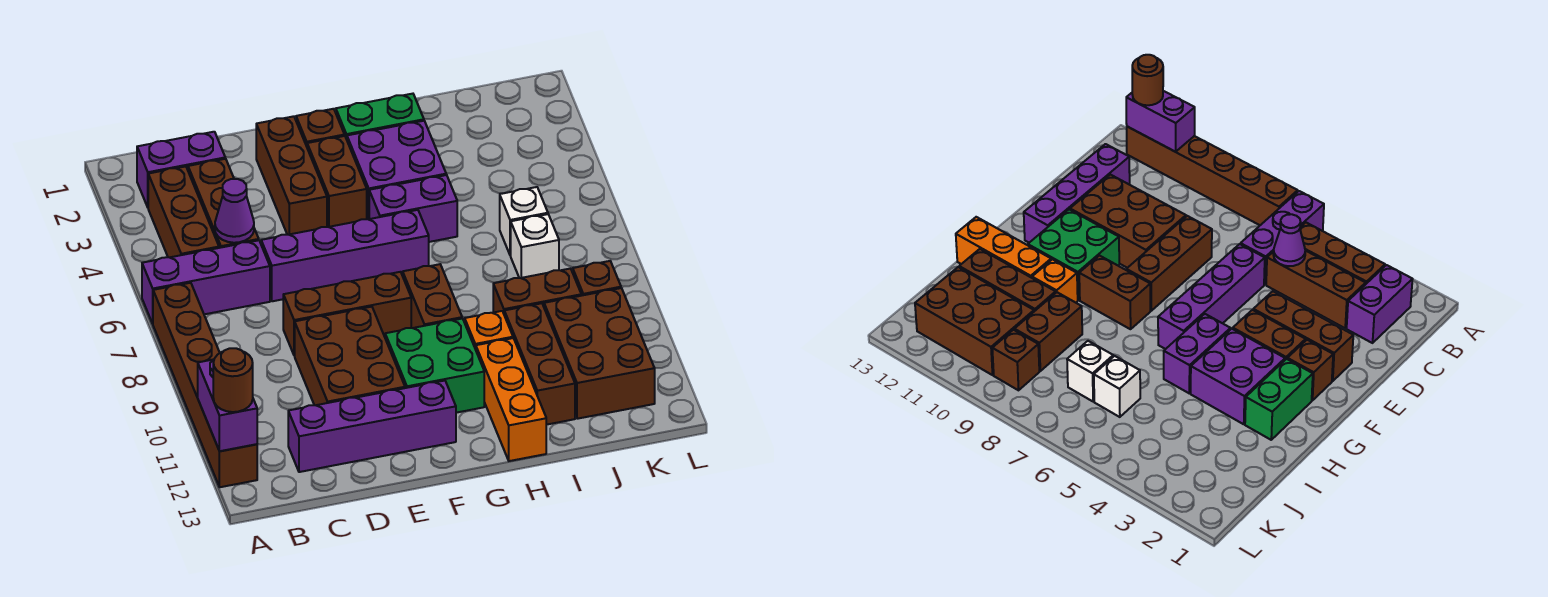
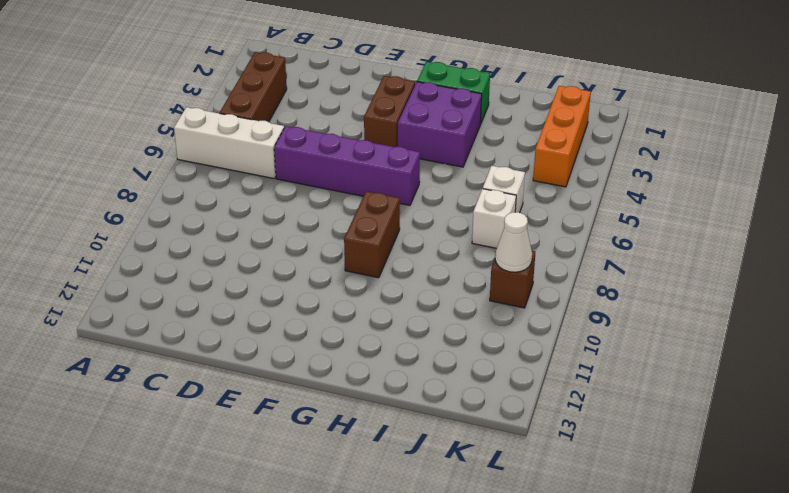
white brick A6:C6 level 1 -> purple brick A6:C6 level 1
orange brick K2:K4 level 1 -> orange brick H11:H13 level 1
white cone K9 level 2 -> none
none -> brown brick A7:A12 level 1
none -> purple brick B2:C2 level 1
none -> brown brick C3:C5 level 1

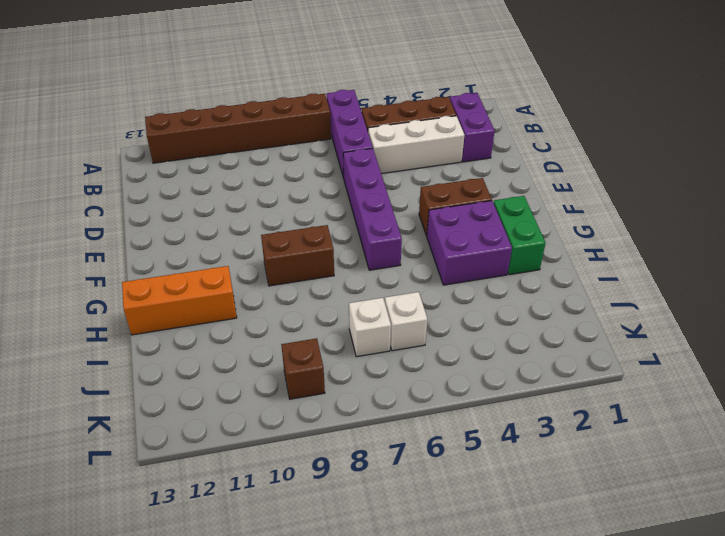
white brick C3:C5 level 1 -> brown brick C3:C5 level 1
none -> purple brick C12:F12 level 1
none -> brown brick D8:F8 level 1
none -> brown brick D9:E11 level 1

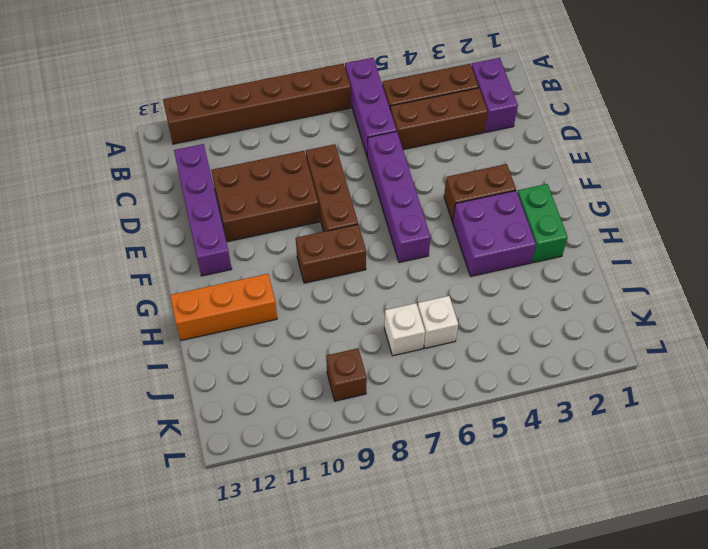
none -> brown brick E2:E4 level 1
none -> brown brick F2 level 1
none -> green brick F10:G11 level 1

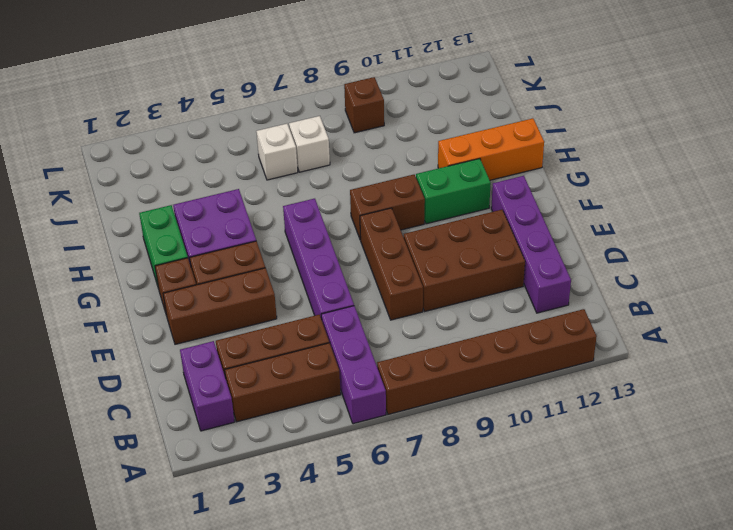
green brick G10:G11 level 1 -> green brick F10:G11 level 1
none -> purple brick G5:H5 level 1
none -> orange brick H10 level 1
none -> brown brick I9:J9 level 1

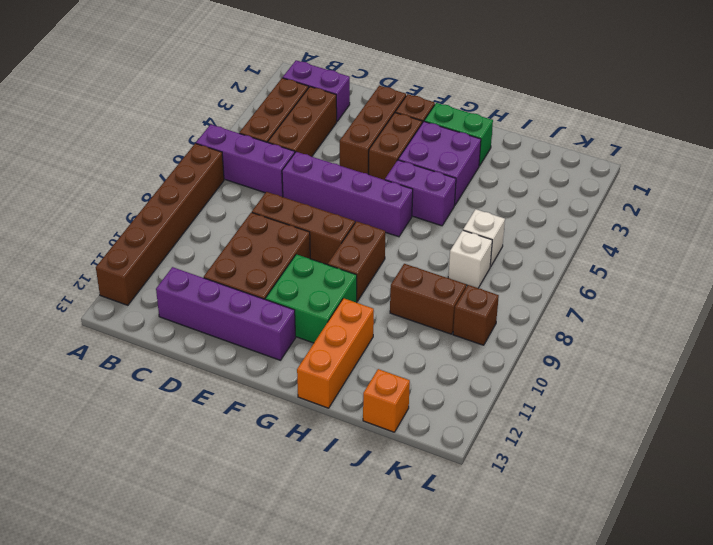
orange brick J13 level 1 -> orange brick H10 level 1
none -> brown brick I10:I12 level 1
none -> brown brick J10:K12 level 1
none -> purple brick A11:A12 level 2

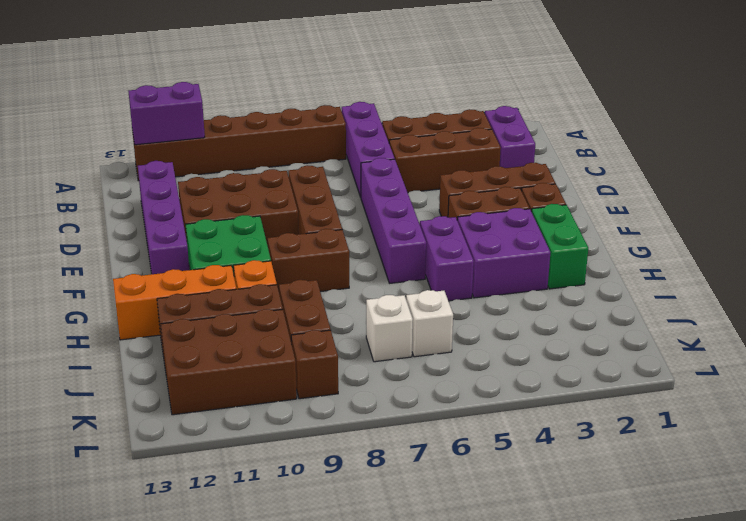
none -> purple cone C5 level 2
none -> brown round brick A12 level 3

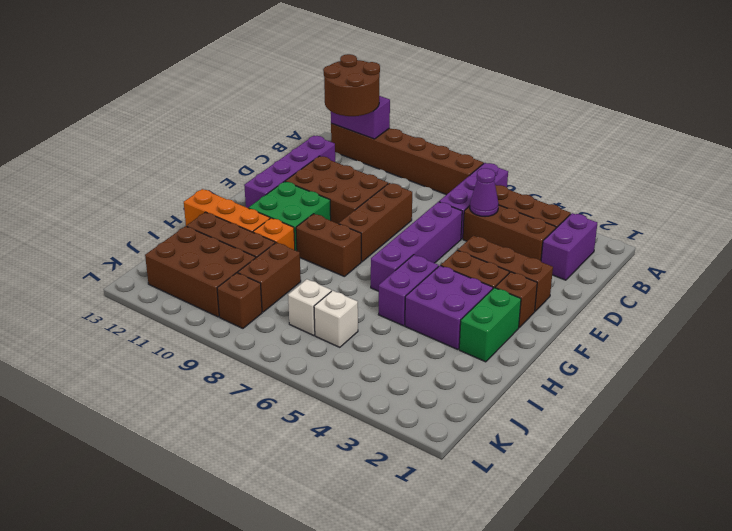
brown round brick A11:B12 level 3 -> brown round brick A12 level 3

